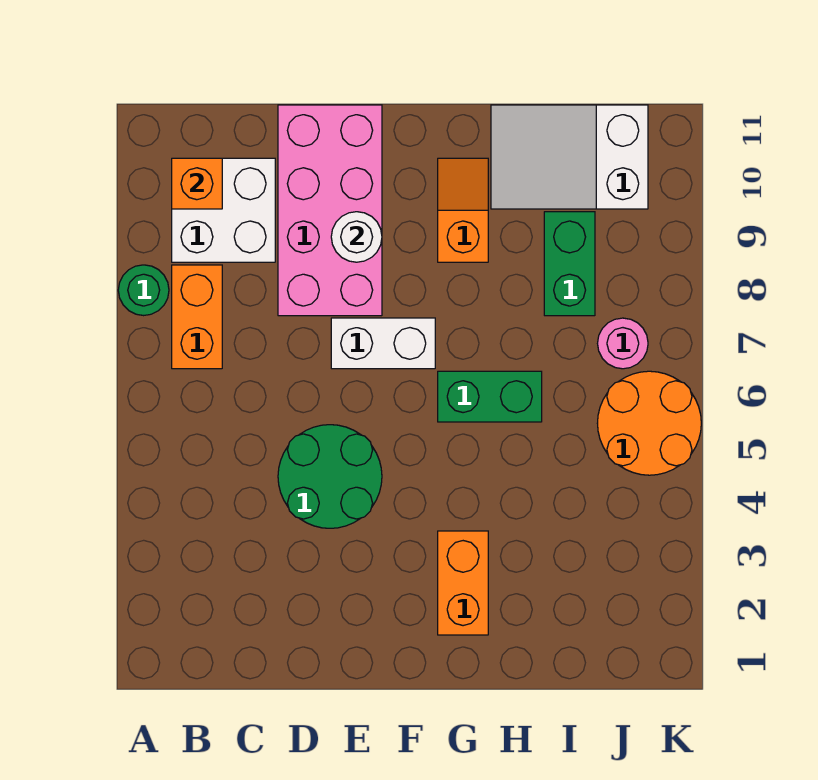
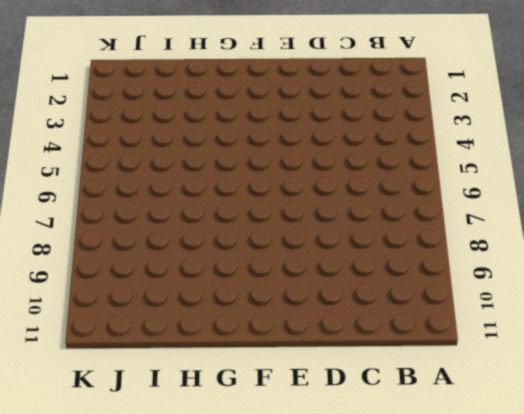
none -> green round brick A8 level 1
none -> orange brick B7:B8 level 1
none -> white brick B9:C10 level 1

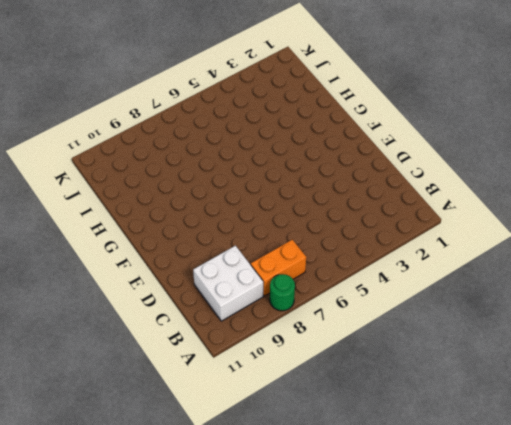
none -> green round brick D4:E5 level 1
none -> pink brick D8:E11 level 1
none -> white brick E7:F7 level 1

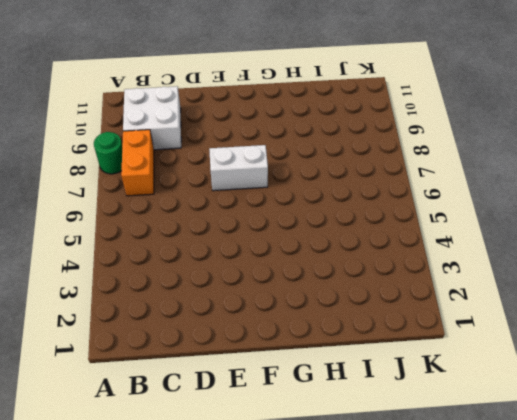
none -> green round brick D4:E5 level 1
none -> pink brick D8:E11 level 1
none -> orange brick G2:G3 level 1

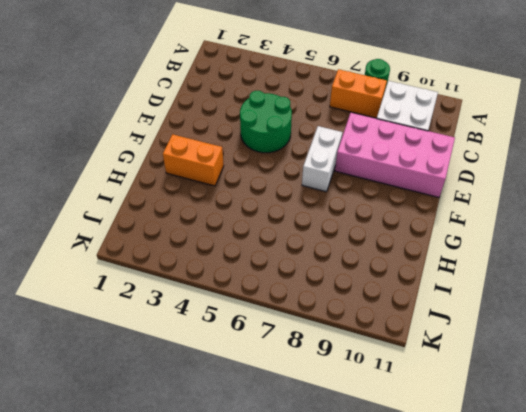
none -> green brick G6:H6 level 1
none -> orange slope G9:G10 level 1 top 9
none -> white slope H10:J11 level 1 top J

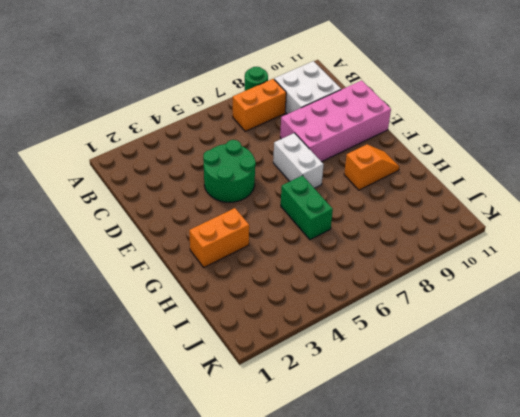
none -> white slope H10:J11 level 1 top J
none -> green brick I8:I9 level 1
none -> orange round brick J5:K6 level 1

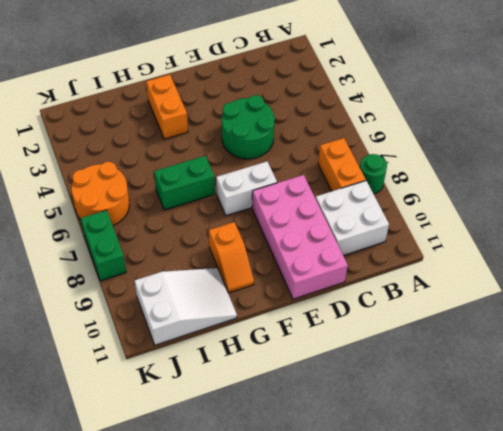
green brick K7:K8 level 1 -> green brick I8:I9 level 1
none -> pink round brick J7 level 1
none -> orange brick B10 level 2
none -> white round brick E9 level 2

